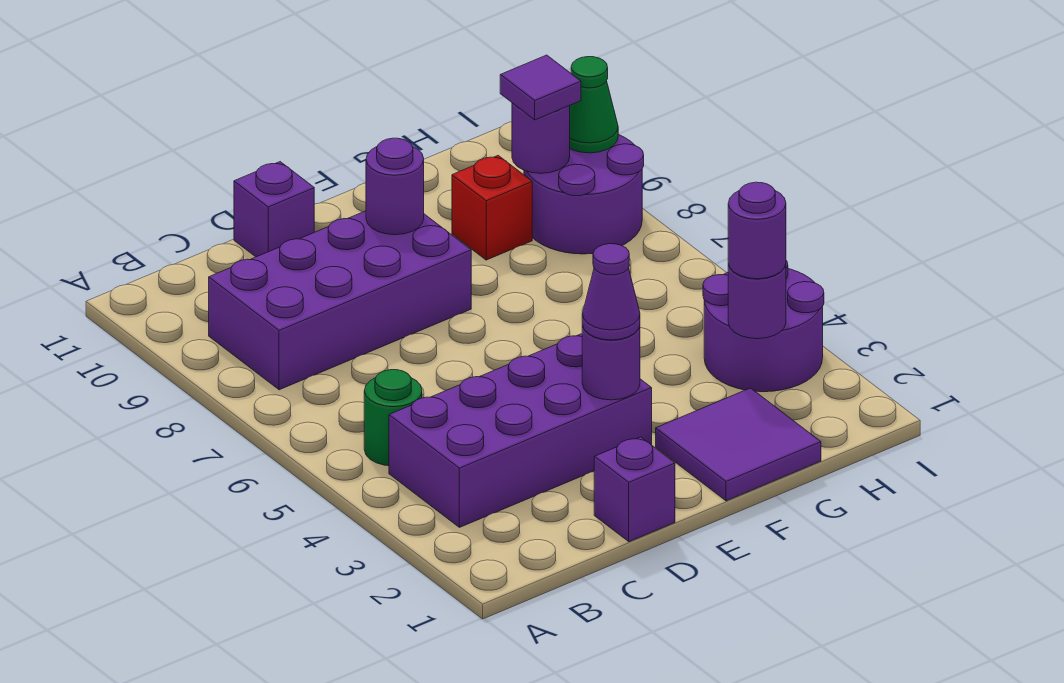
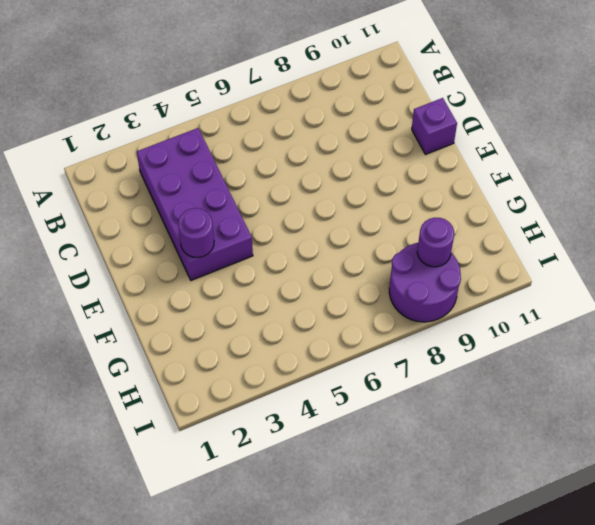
none -> green round brick B5 level 1
none -> purple brick B8:E9 level 1
none -> purple brick D1 level 1

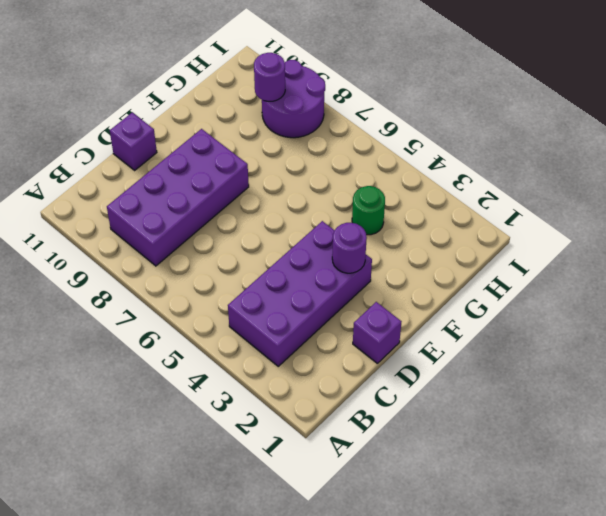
green round brick G4 level 1 -> green round brick B5 level 1
none -> purple tile F1:G2 level 1
none -> red brick G9 level 1
none -> purple round brick H3:I4 level 1

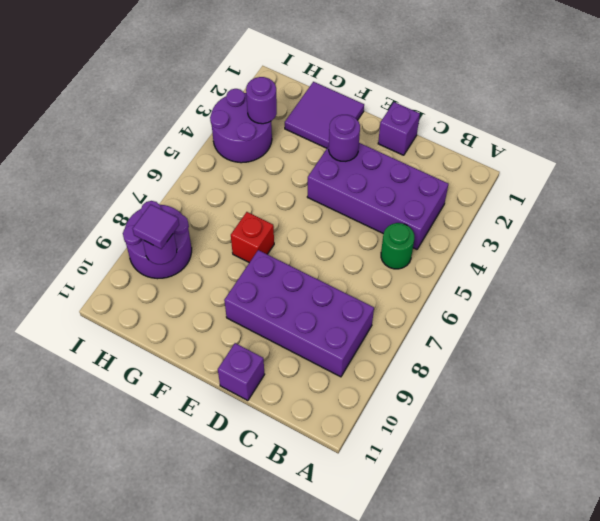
red brick F7 level 1 -> red brick G9 level 1
none -> purple round brick E9 level 2
none -> green cone I9 level 2
none -> purple cone E3 level 3

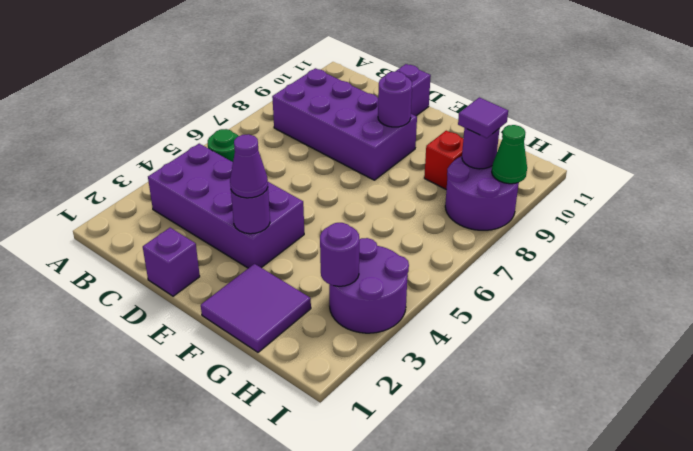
none -> purple round brick H3 level 3

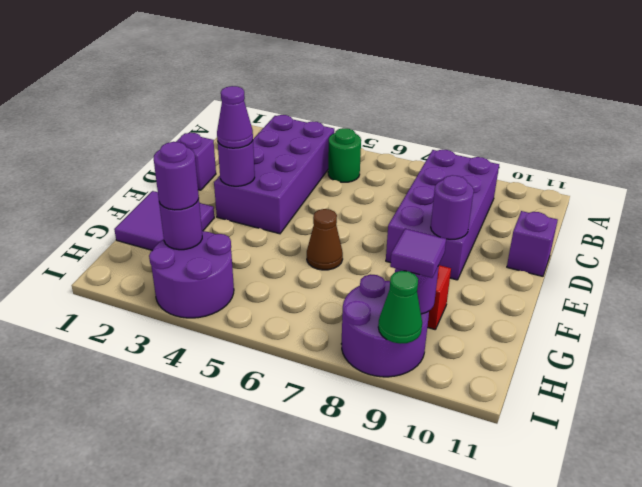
brown cone F6 level 1 -> none

